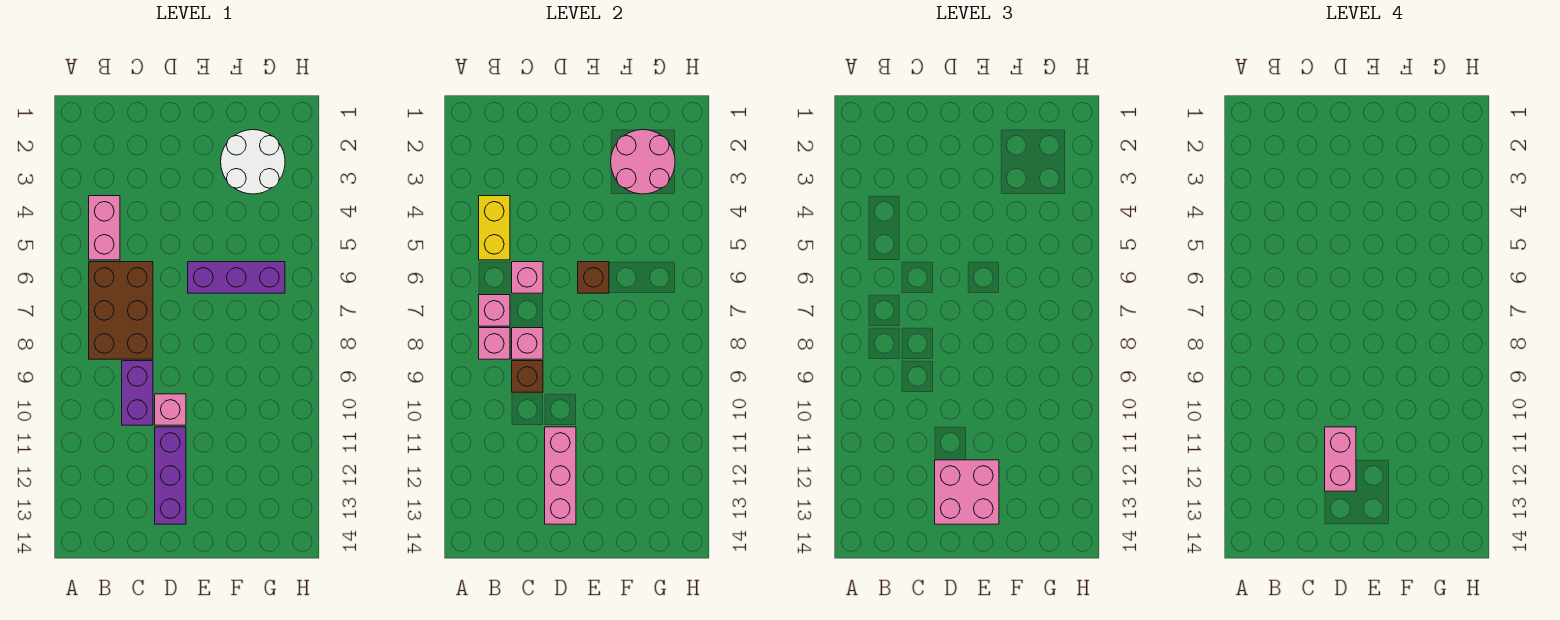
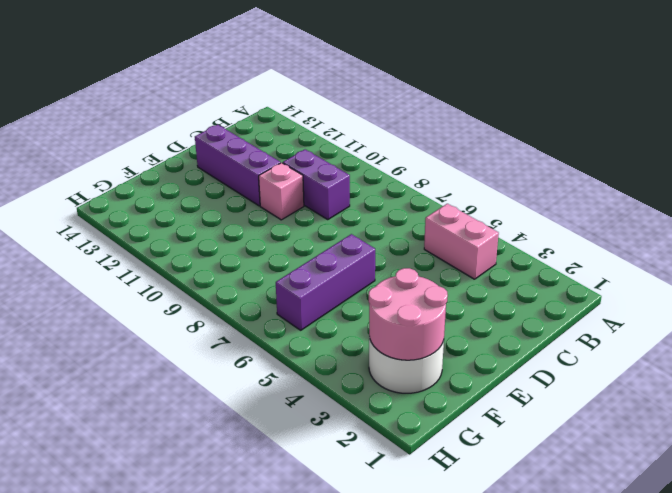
none -> brown brick B6:C8 level 1
none -> yellow brick B4:B5 level 2
none -> pink brick B7 level 2

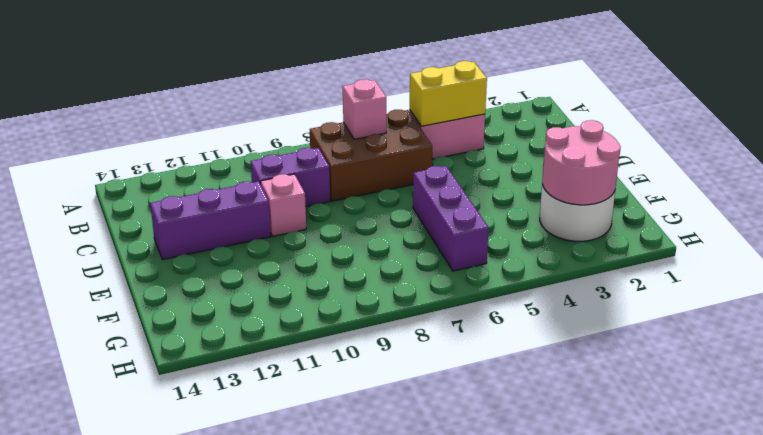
none -> pink brick B8 level 2
none -> pink brick C6 level 2
none -> pink brick C8 level 2

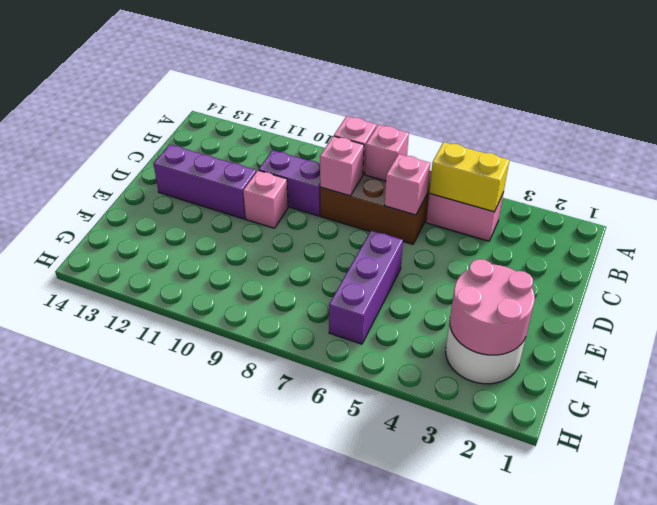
none -> brown brick C9 level 2
none -> pink brick D11:D13 level 2
none -> brown brick E6 level 2

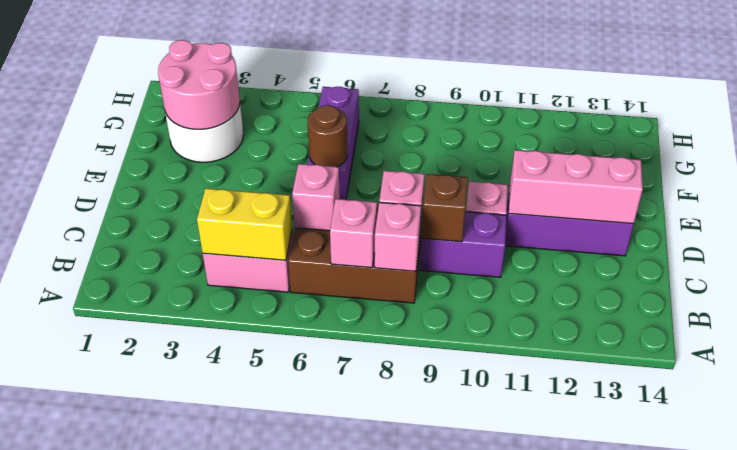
brown round brick E6 level 2 -> brown brick E6 level 2
none -> pink brick D12:E13 level 3
none -> pink brick D11:D12 level 4

